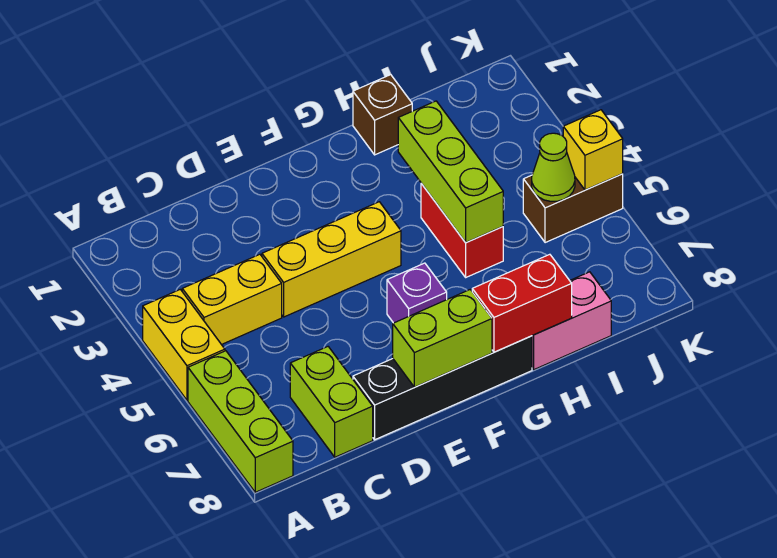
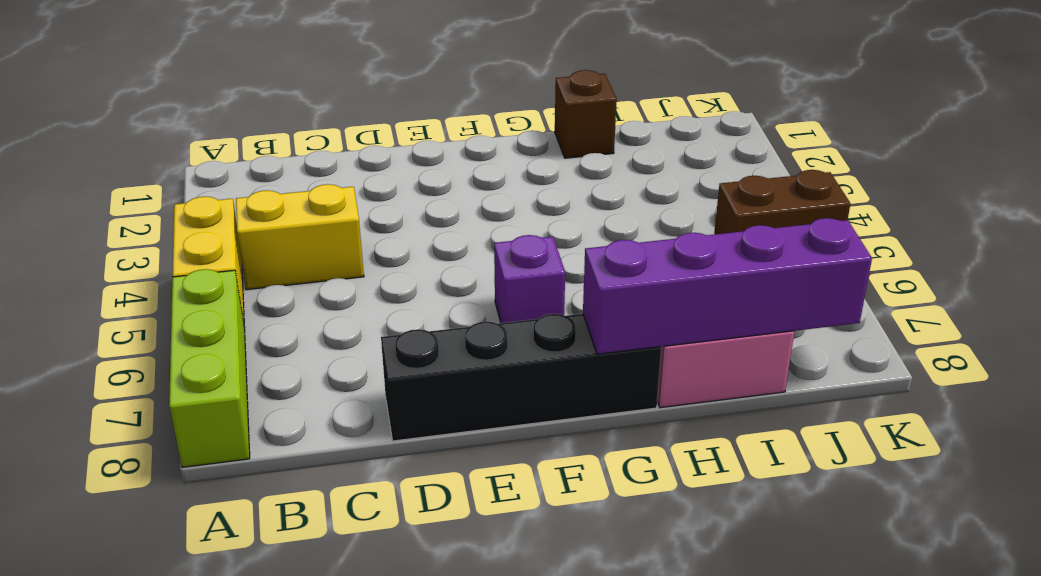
purple brick G8:J8 level 2 -> red brick G8:H8 level 2
none -> lime brick C7:C8 level 1
none -> yellow brick D4:F4 level 1
none -> red brick H4:H5 level 1

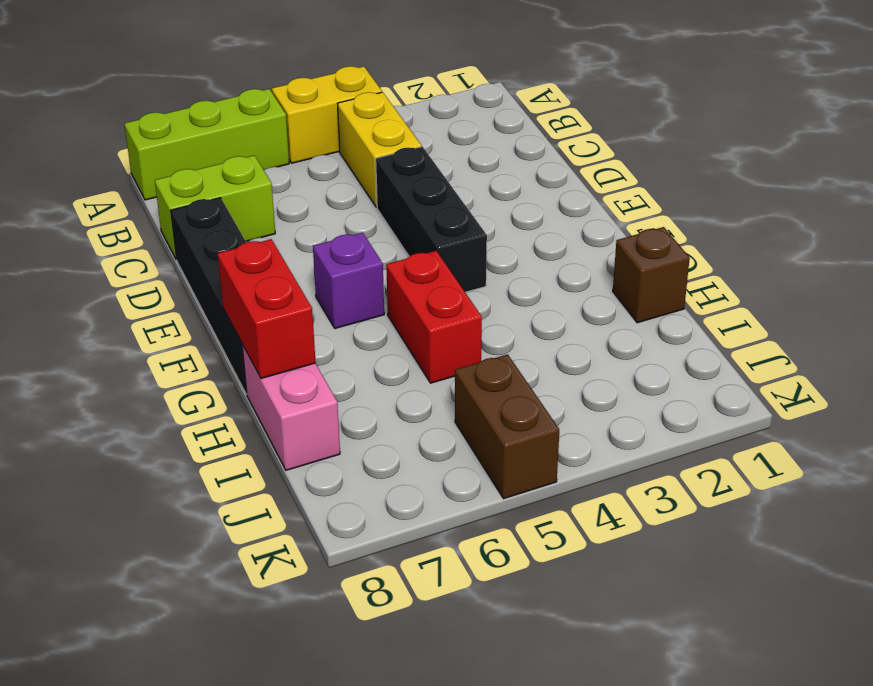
black brick D4:F4 level 1 -> yellow brick D4:F4 level 1
red brick G5:H5 level 1 -> red brick H4:H5 level 1
none -> lime brick E8:F8 level 2
none -> lime brick H3:H5 level 2
none -> lime cone J5 level 2

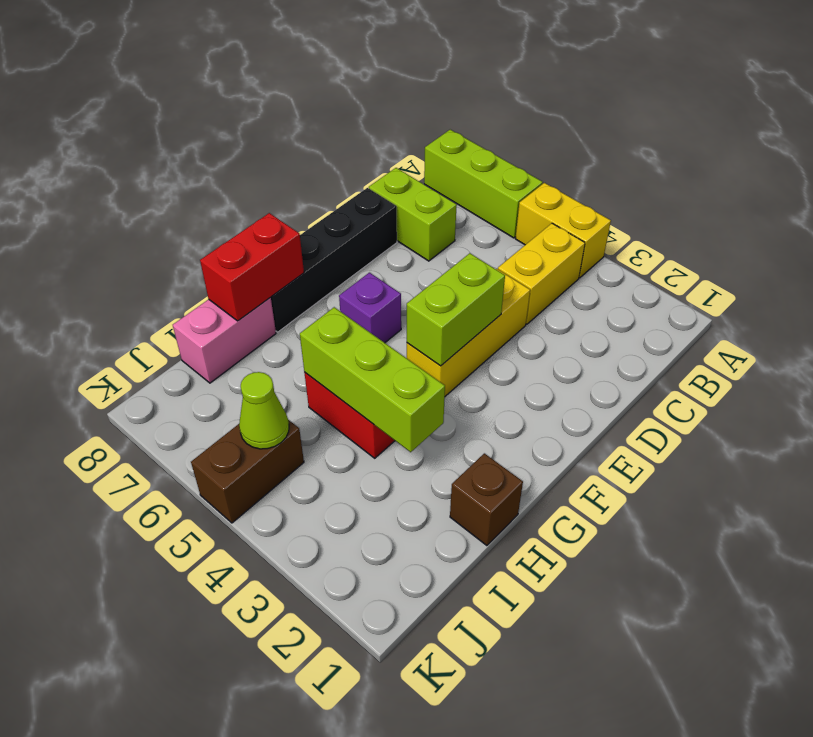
lime brick E4:F4 level 2 -> lime brick E8:F8 level 2
none -> yellow brick K5 level 2

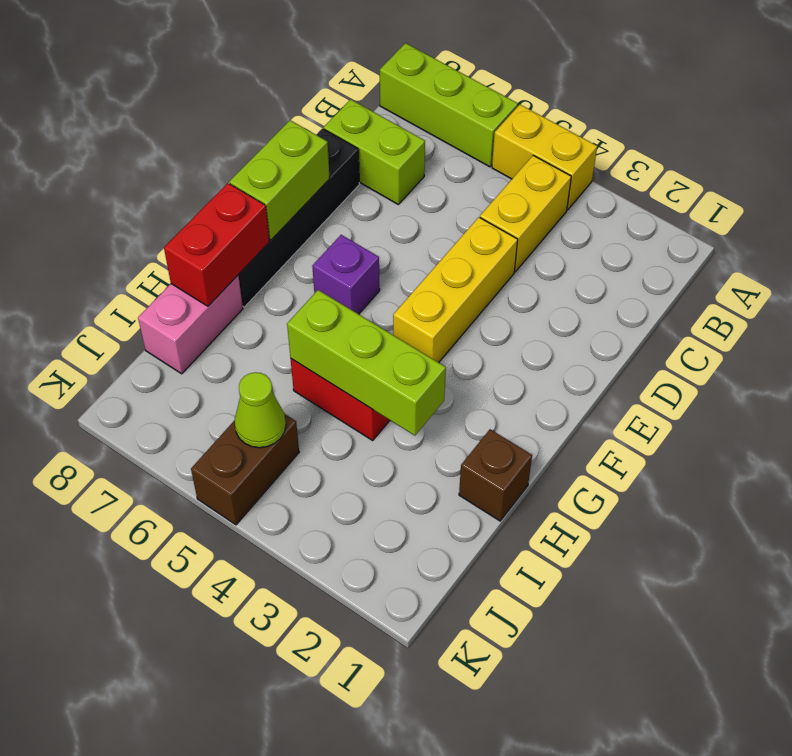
none -> yellow brick K5 level 2

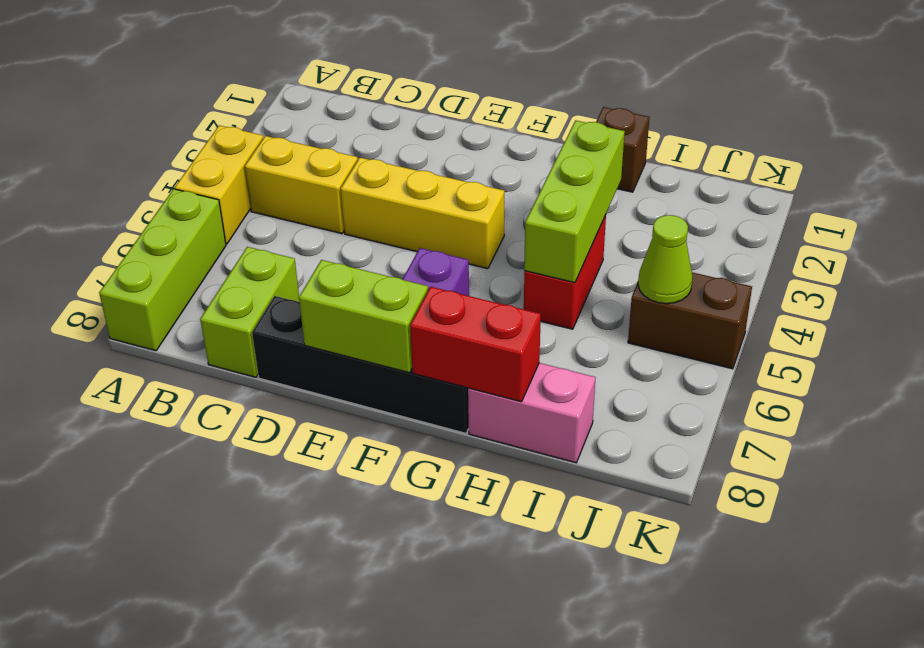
none -> yellow brick K5 level 2

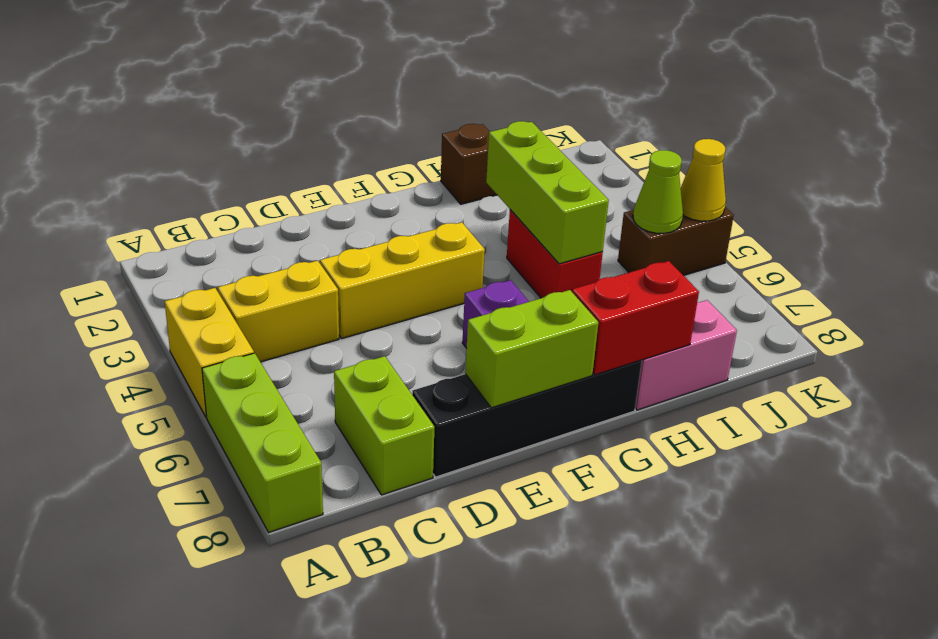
yellow cone K5 level 2 -> yellow brick K5 level 2

